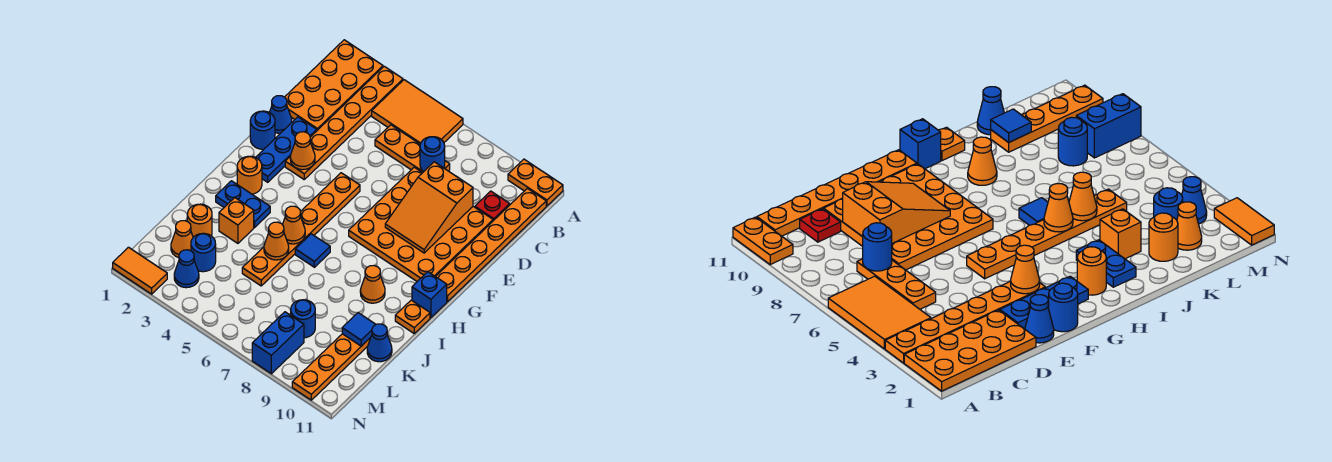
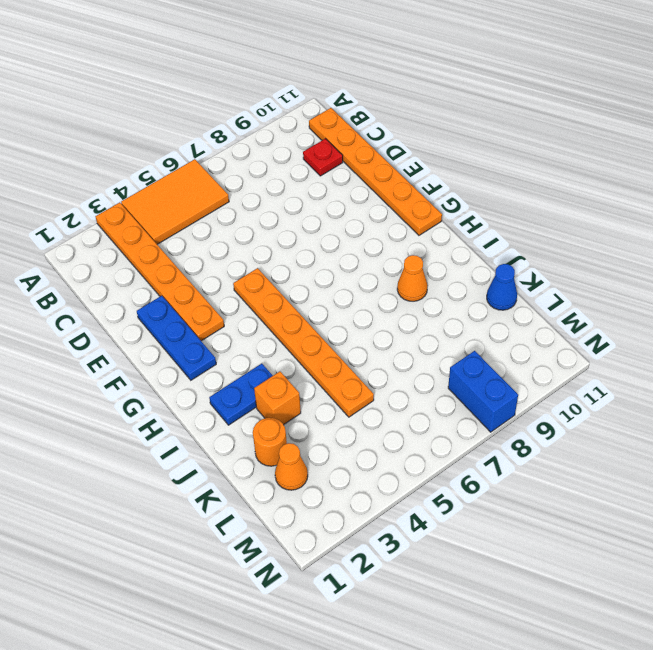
none -> orange plate A1:D2 level 1
none -> orange plate A10:A11 level 1
none -> orange plate C5:C7 level 1
none -> orange plate D7:G10 level 1

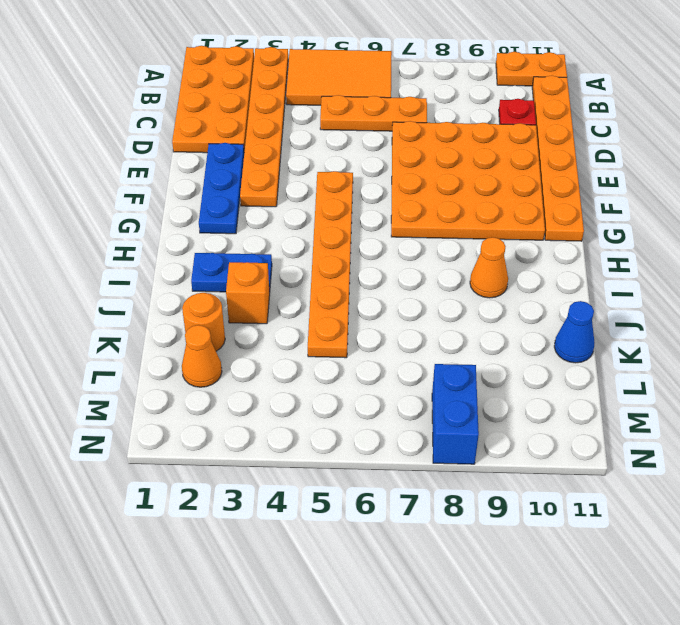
none -> blue cone E1 level 1
none -> blue round brick F1 level 1
none -> orange round brick H2 level 1
none -> blue brick H11 level 1

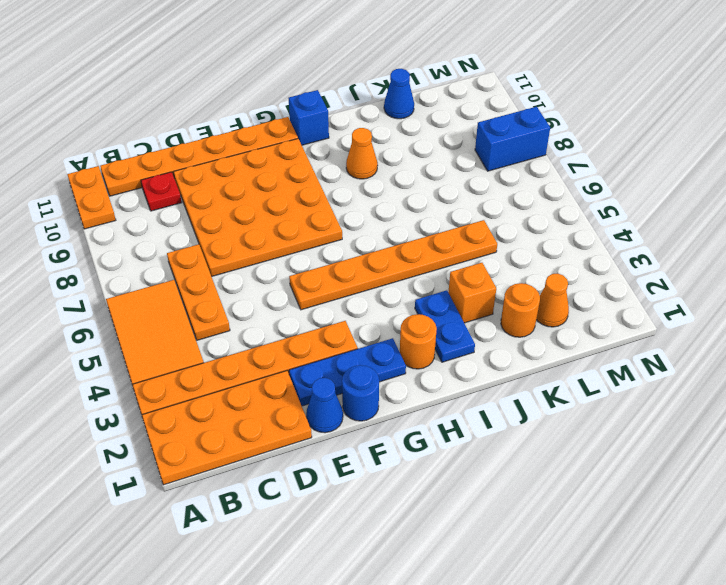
none -> blue tile I6 level 1
none -> orange plate I11 level 1
none -> orange plate K10:N10 level 1
none -> blue round brick L3 level 1

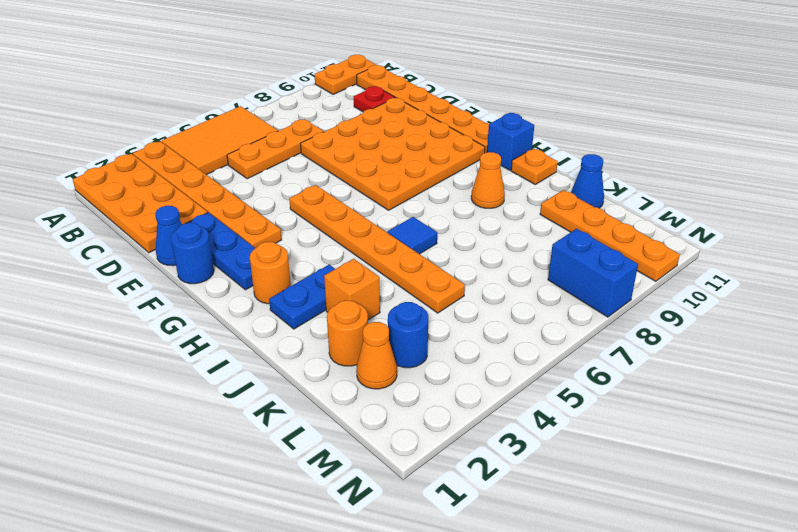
none -> blue round brick L8 level 1
none -> blue cone M3 level 1
none -> orange tile N1:N2 level 1
none -> blue round brick C7 level 2

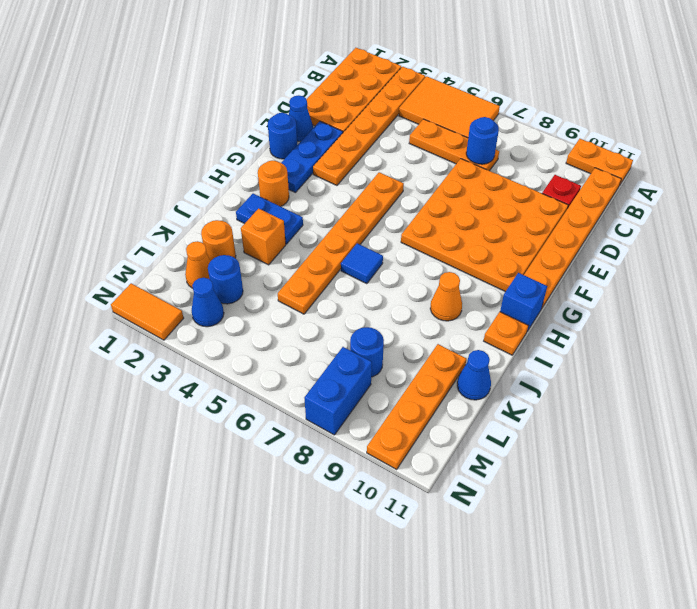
none -> orange slope D8:F9 level 2 top D
none -> orange cone F3 level 2
none -> orange cone I5 level 2
none -> orange cone J5 level 2

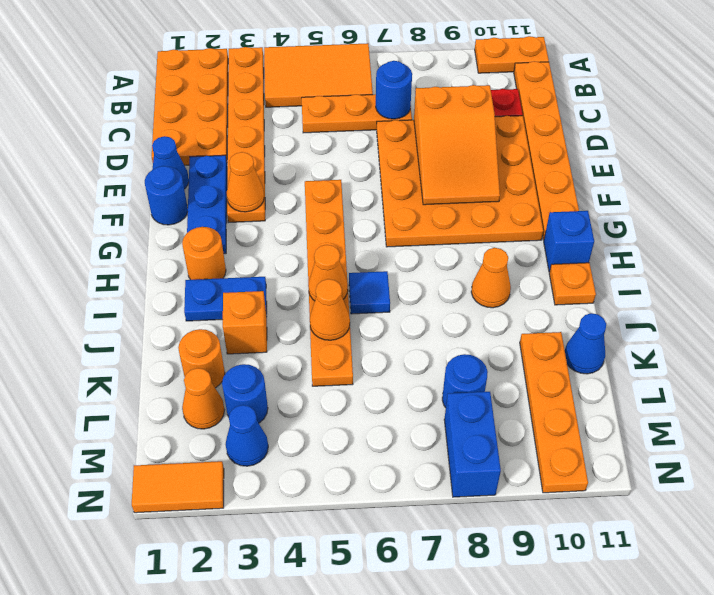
none -> blue tile K10 level 2

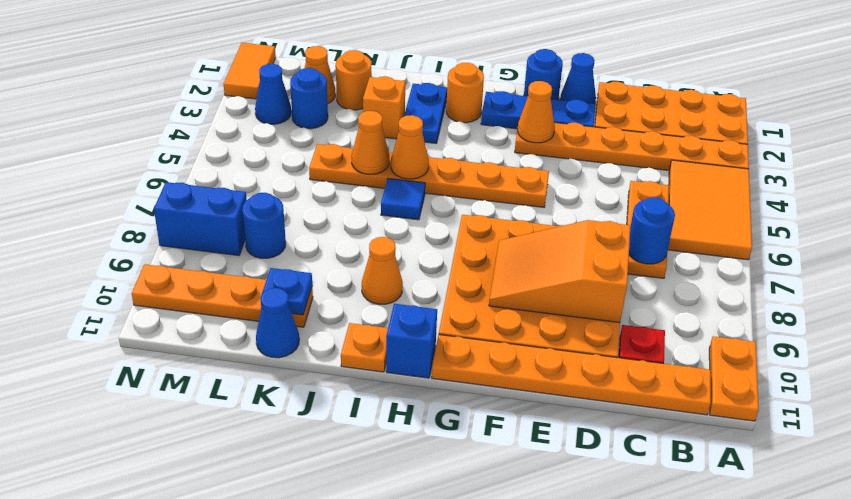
blue plate K10 level 2 -> blue tile K10 level 2

